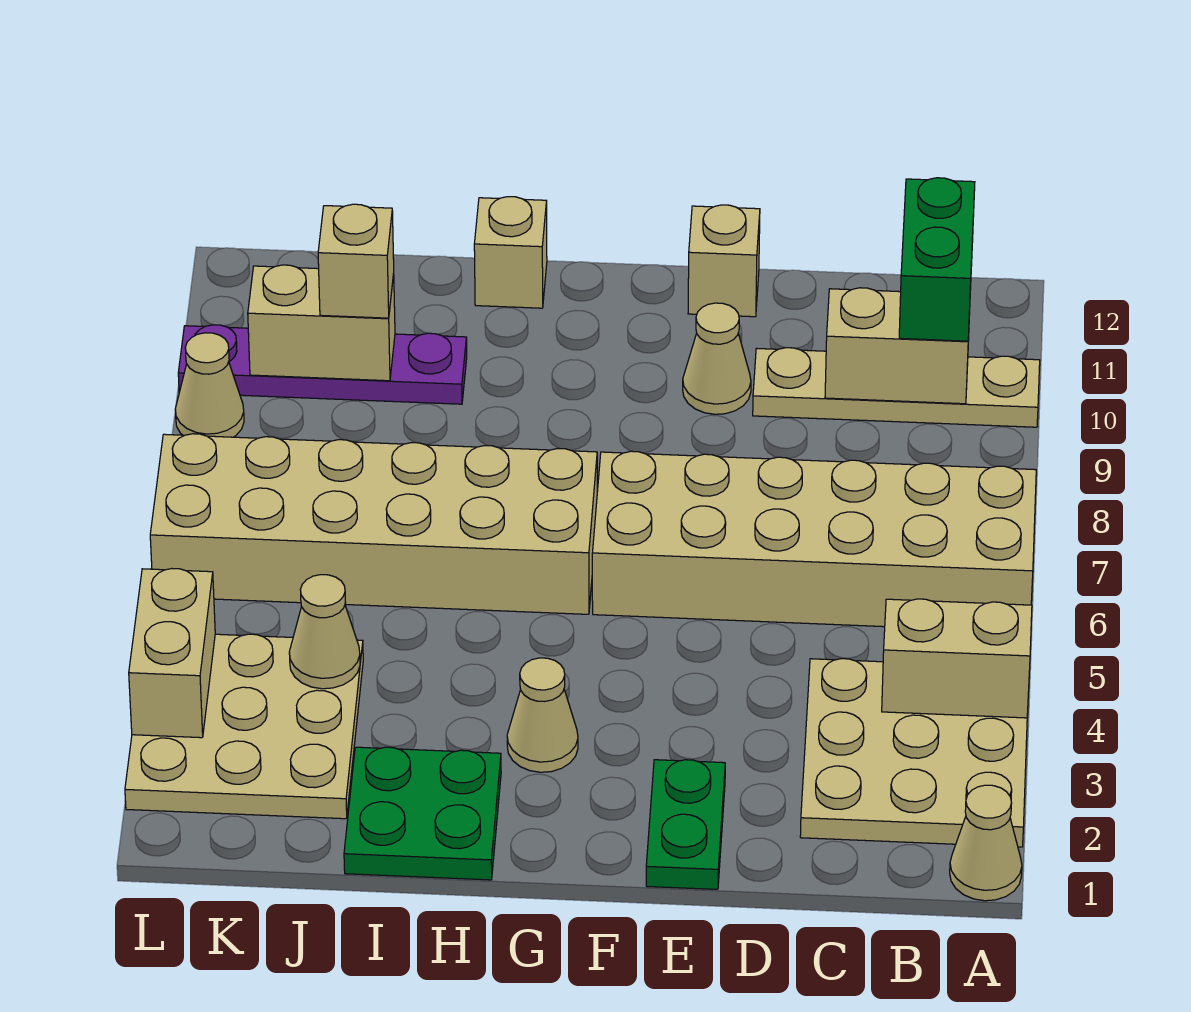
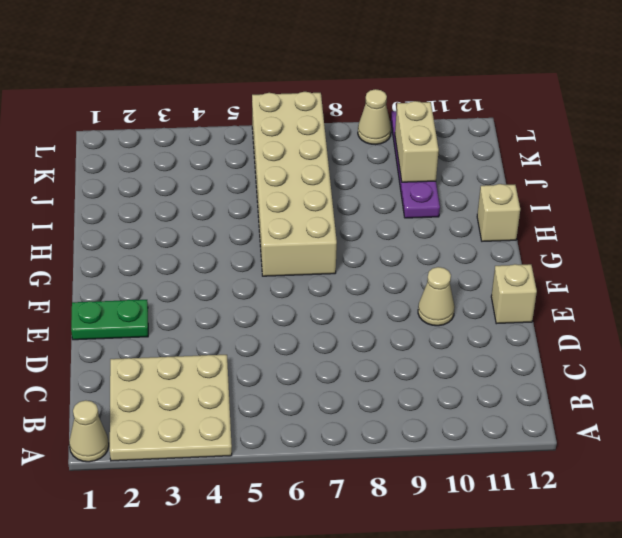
none -> tan brick A6:F7 level 1
none -> tan plate A10:D10 level 1
none -> tan cone G3 level 1

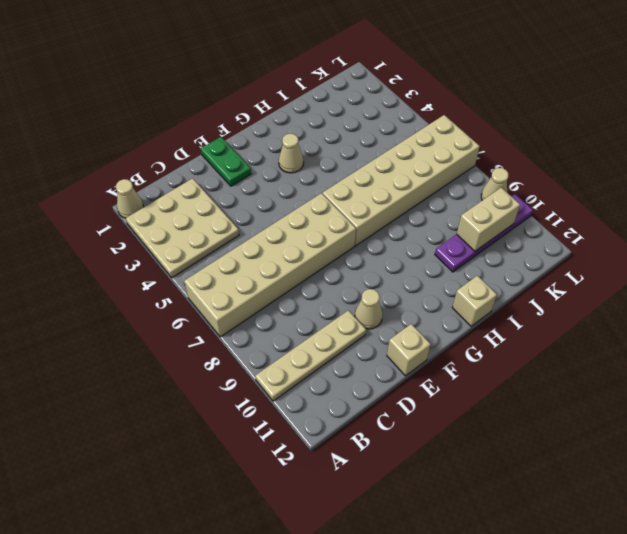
none -> green plate H1:I2 level 1
none -> tan plate J2:L4 level 1
none -> tan brick A4:B4 level 2

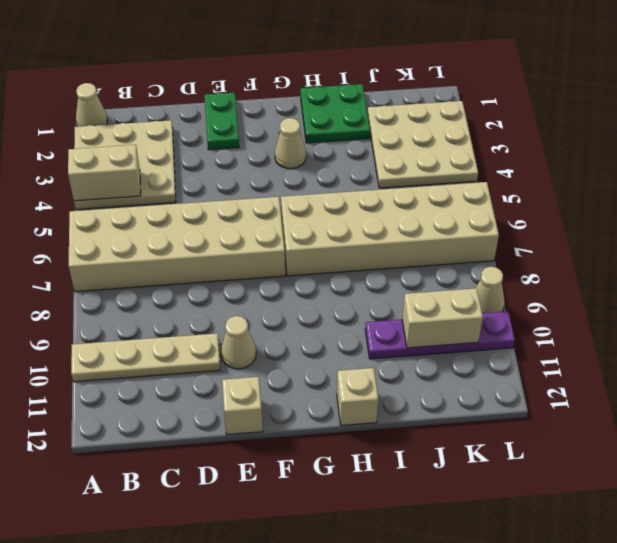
none -> tan brick B10:C10 level 2
none -> tan cone J4 level 2
none -> tan brick L3:L4 level 2

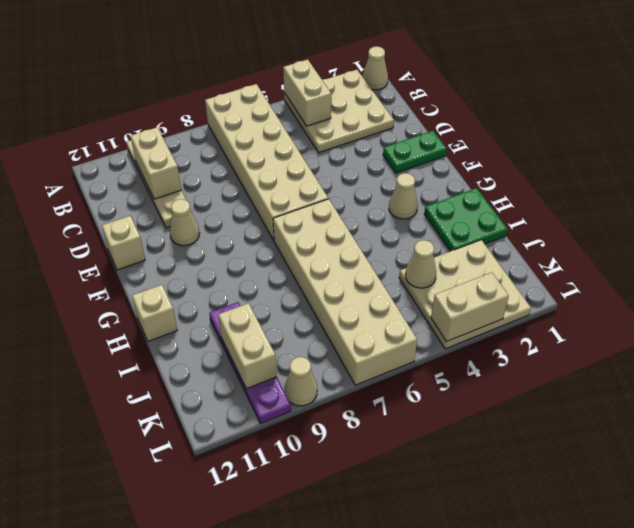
none -> green brick B10:B11 level 3
none -> tan brick J10 level 3

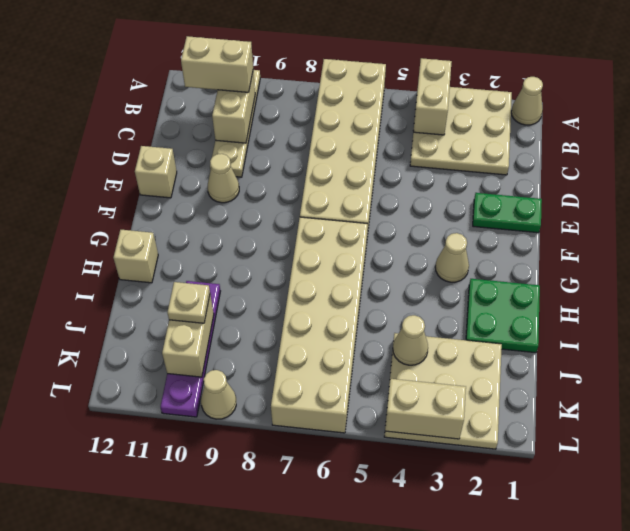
tan brick B10:B11 level 3 -> green brick B10:B11 level 3
tan plate J10 level 3 -> tan brick J10 level 3

